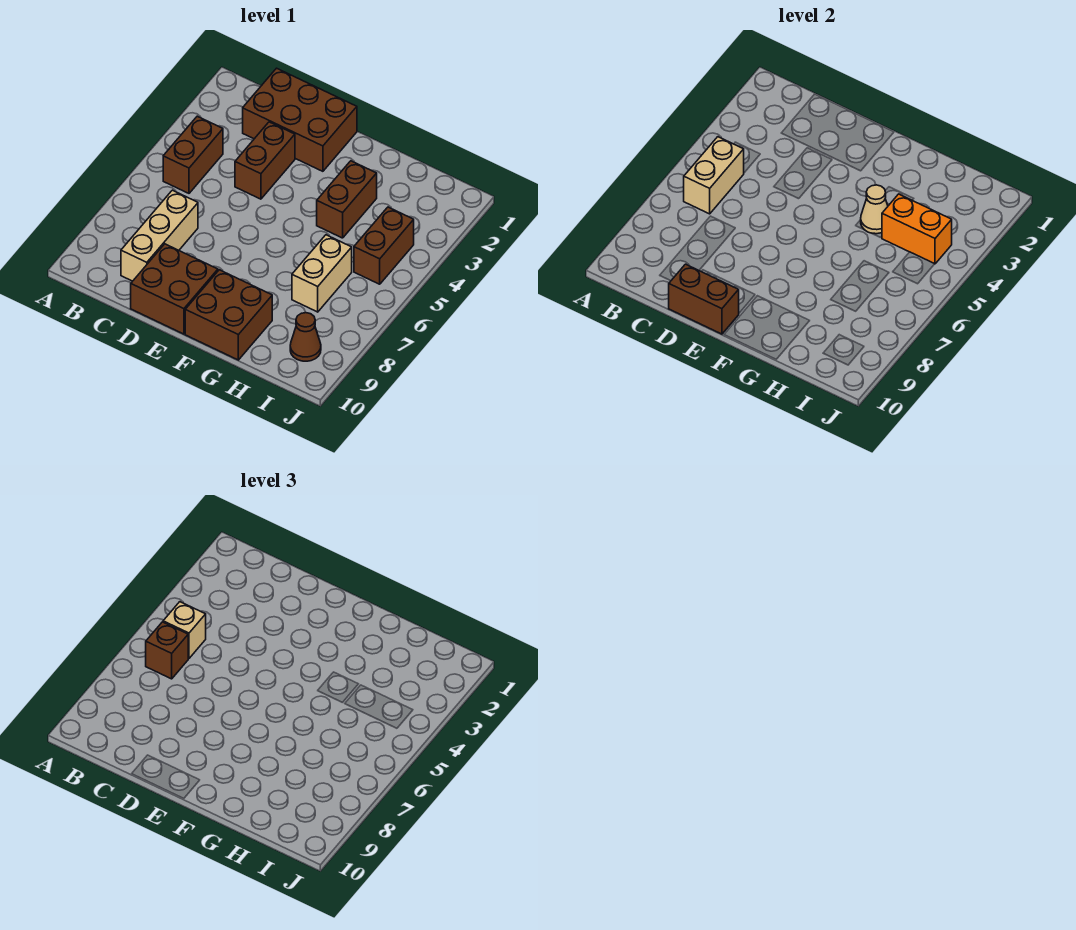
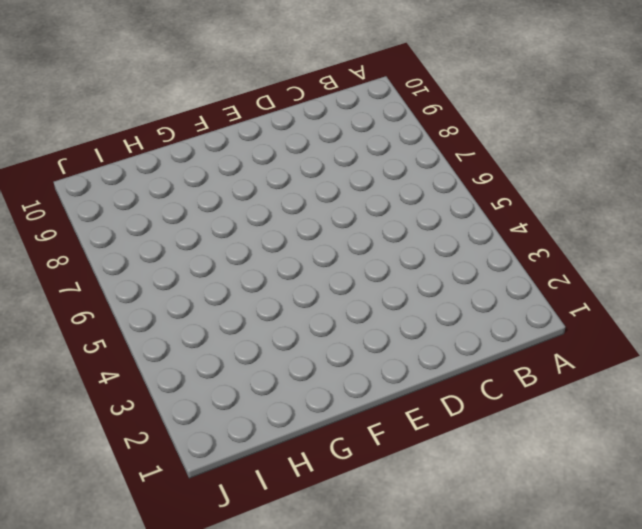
none -> brown brick B4:B5 level 1
none -> brown brick C1:E2 level 1
none -> tan brick C7:C9 level 1

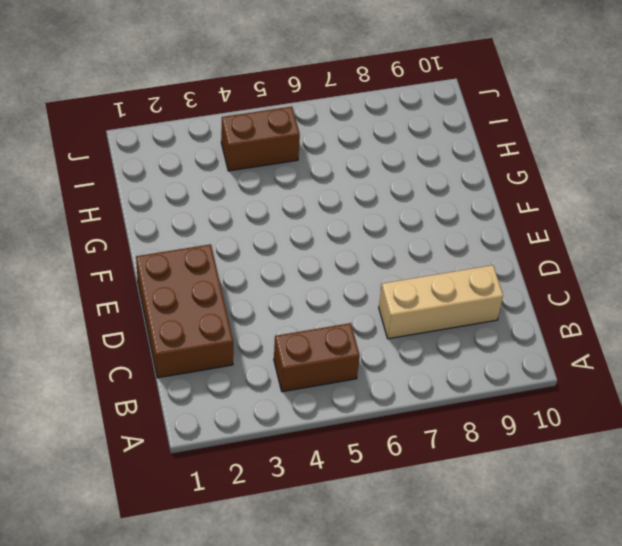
none -> brown brick D3:D4 level 1
none -> brown brick D9:E10 level 1
none -> brown brick F9:G10 level 1

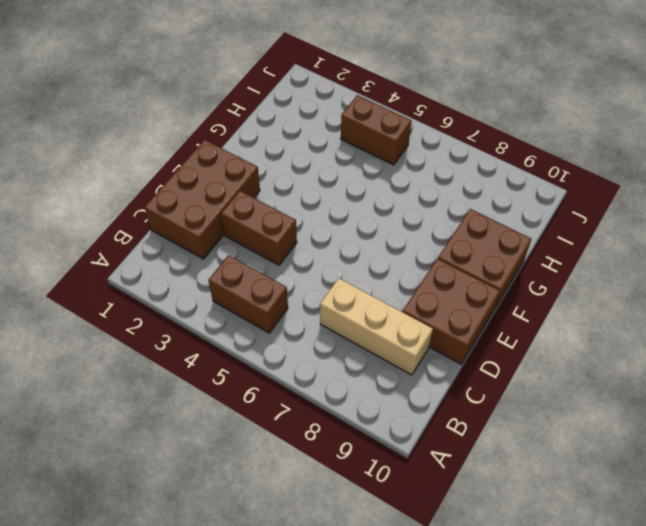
none -> brown brick G3:G4 level 1
none -> tan brick H6:H7 level 1
none -> brown cone I9 level 1

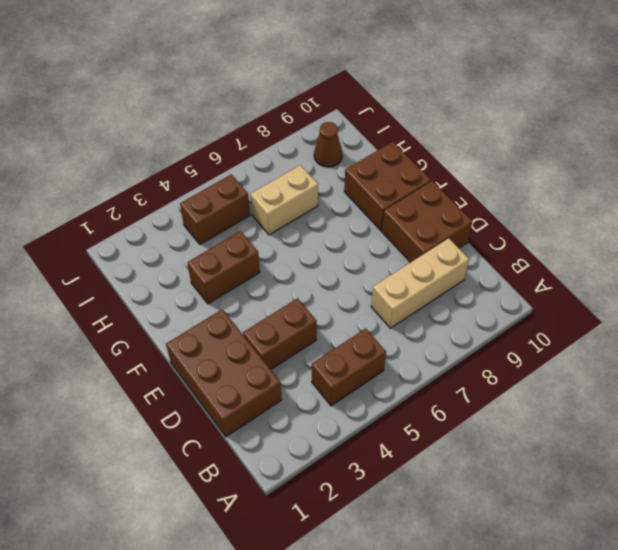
none -> tan brick B5:B6 level 2
none -> brown brick D10:E10 level 2
none -> tan cone G4 level 2

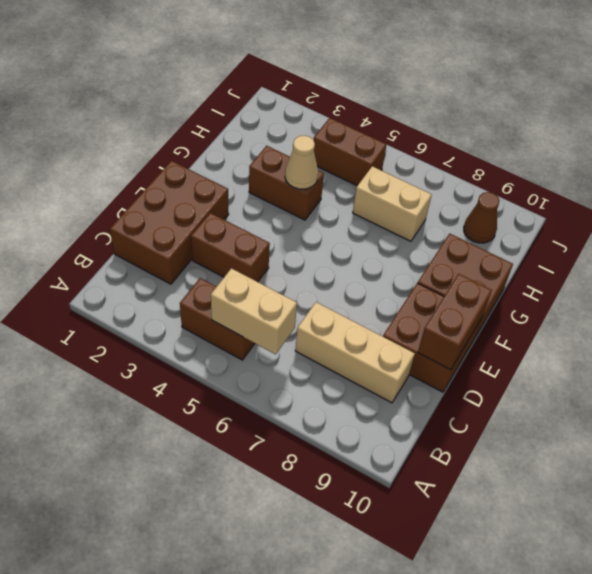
none -> orange brick H4:I4 level 2
none -> tan brick B5 level 3
none -> brown brick B6 level 3

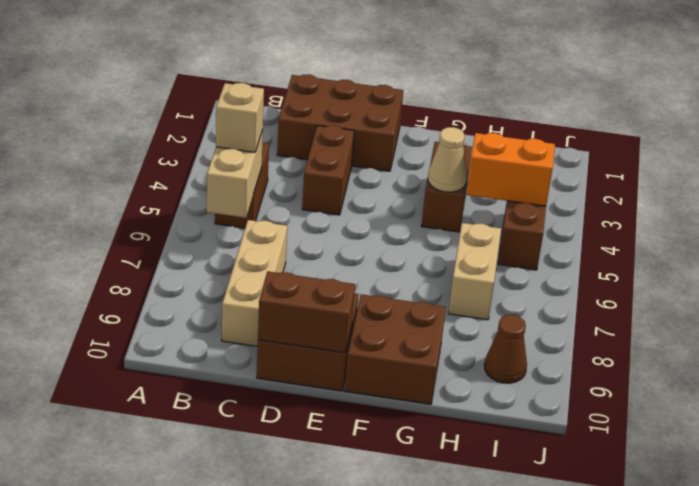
none -> brown brick B6 level 3

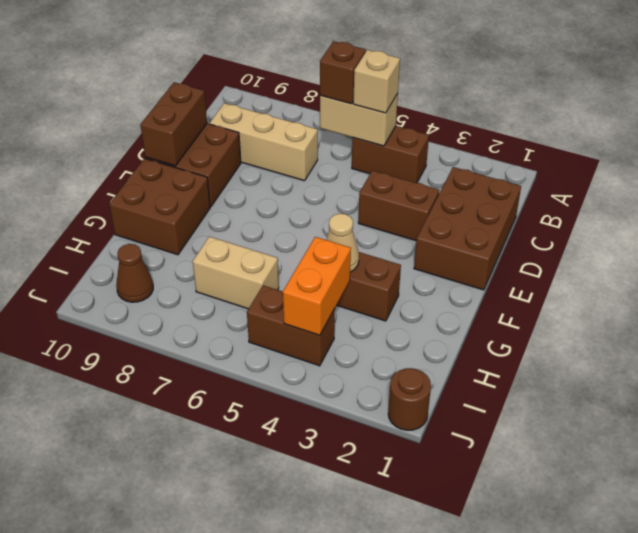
brown round brick J1 level 1 -> none

